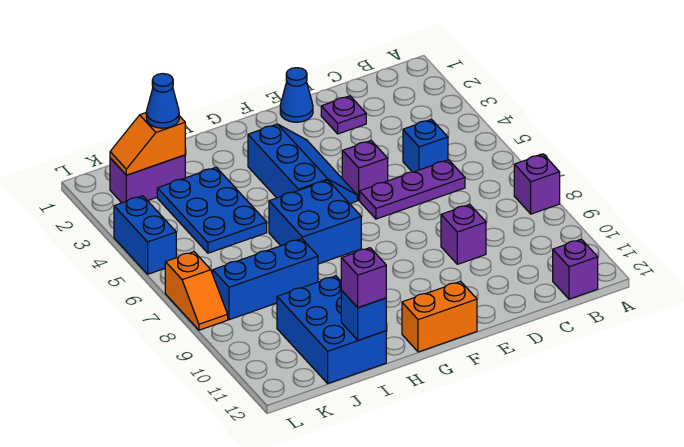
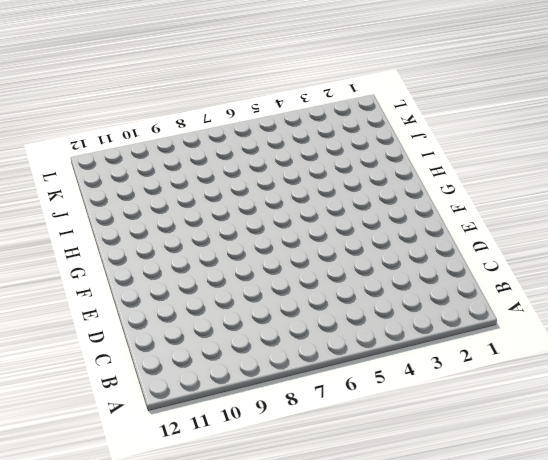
none -> purple brick A8 level 1
none -> purple brick B12 level 1
none -> blue brick C5 level 1

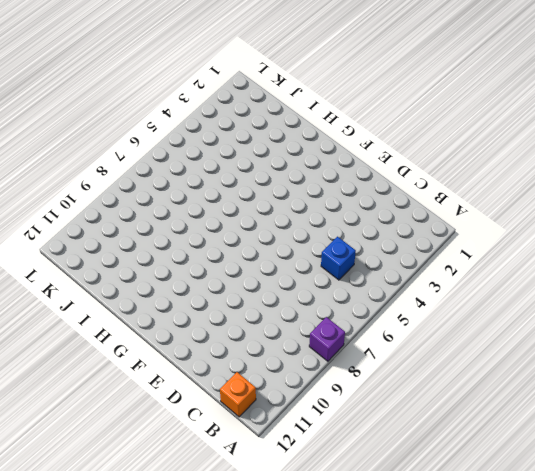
orange brick B12 level 1 -> purple brick B12 level 1
none -> purple plate C6:E6 level 1
none -> purple plate D2 level 1
none -> purple brick D9 level 1

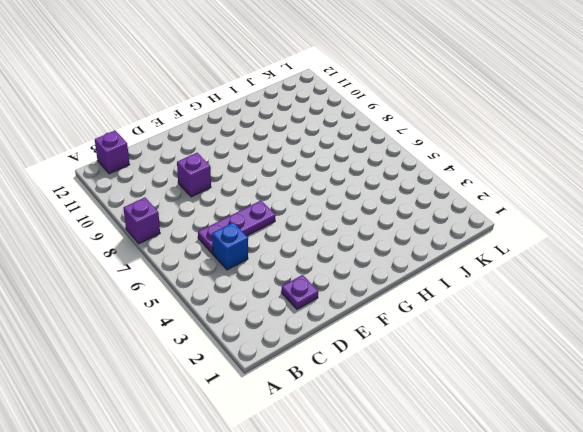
none -> blue cone E1 level 1
none -> purple brick E5 level 1
none -> blue slope F3:G5 level 1 top G

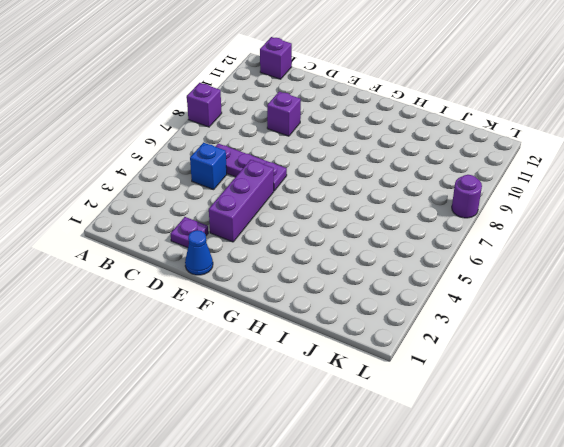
purple brick E3:E5 level 1 -> purple brick E5 level 1
purple round brick L8 level 1 -> orange slope L7:L8 level 1 top 7
none -> blue slope F3:G5 level 1 top G
none -> orange brick F12:G12 level 1
none -> blue brick G6:H7 level 1

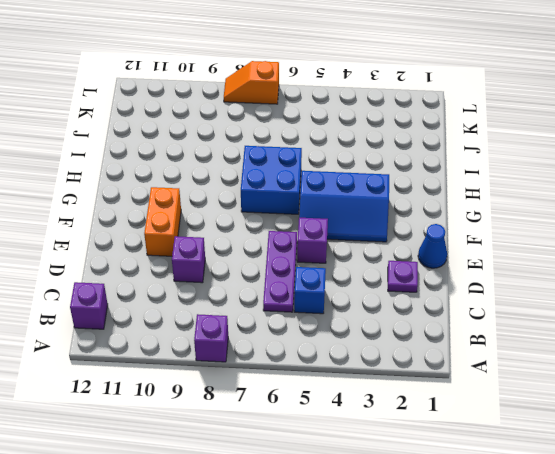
orange brick E10:F10 level 1 -> orange brick F12:G12 level 1
none -> blue plate I3:J5 level 1
none -> blue brick I8:K8 level 1
none -> blue brick I10:J12 level 1

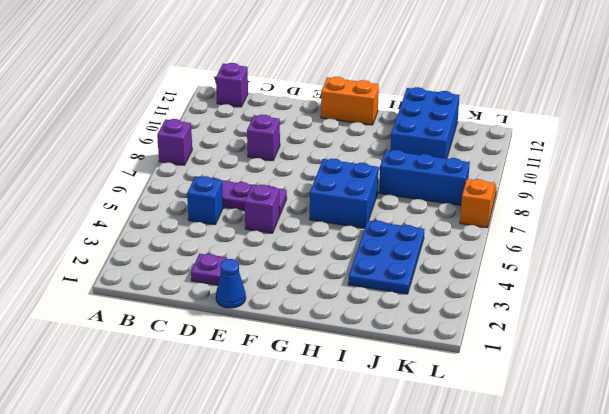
none -> blue slope F3:G5 level 1 top G
none -> purple brick J2:K2 level 1
none -> blue brick L4:L5 level 1

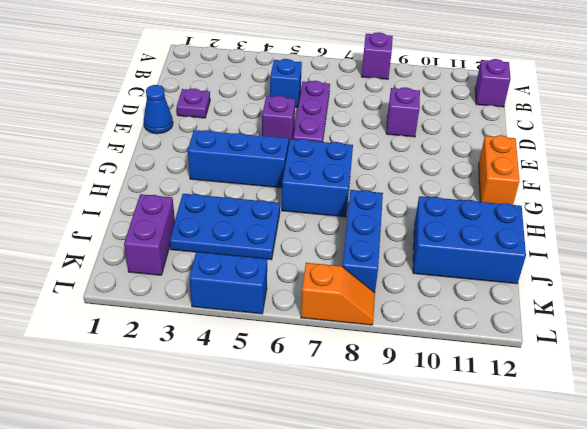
none -> blue brick I12 level 2
none -> orange slope J2:K2 level 2 top J
none -> purple brick I12 level 3

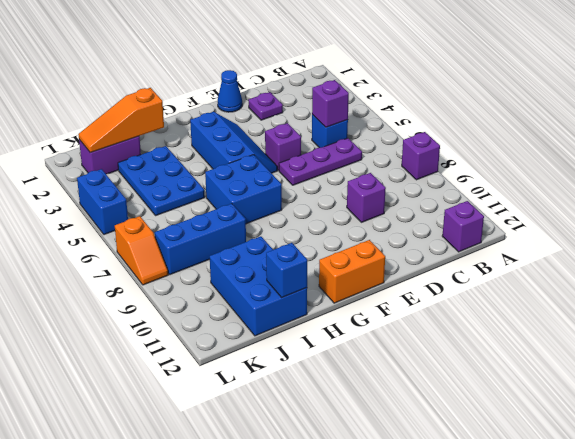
purple brick C5 level 2 -> purple brick I12 level 3
orange slope I2:K2 level 2 top I -> orange slope J2:K2 level 2 top J
none -> blue cone J2 level 3

